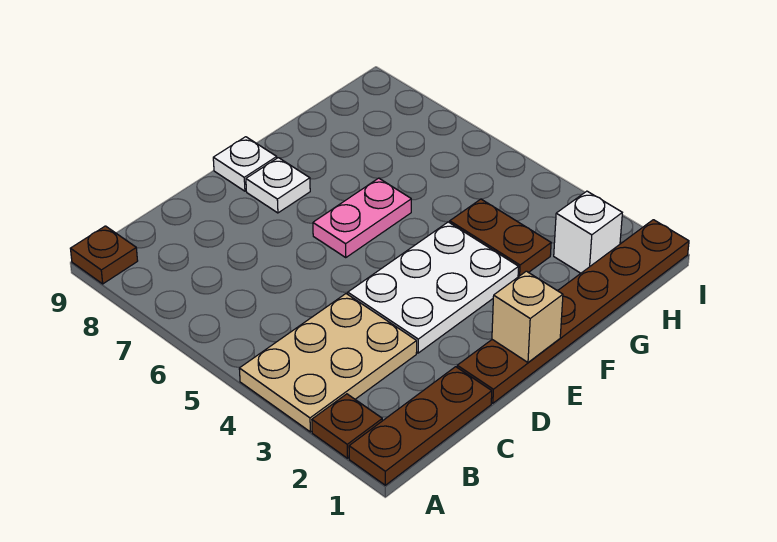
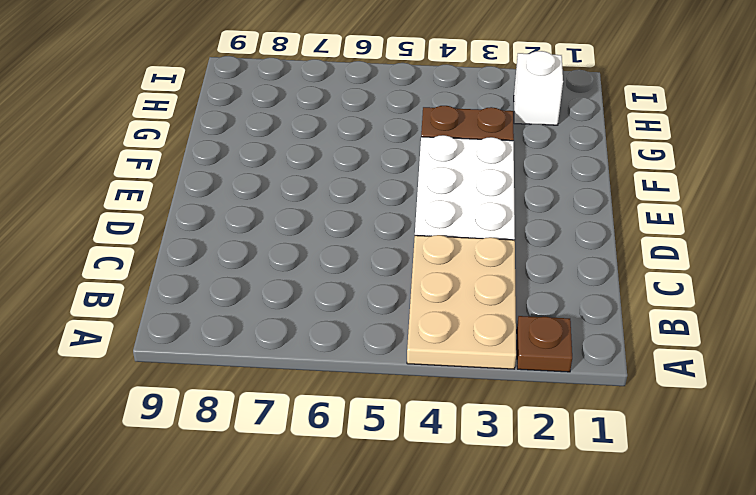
none -> brown plate A1:C1 level 1
none -> brown plate A9 level 1
none -> brown plate D1:I1 level 1

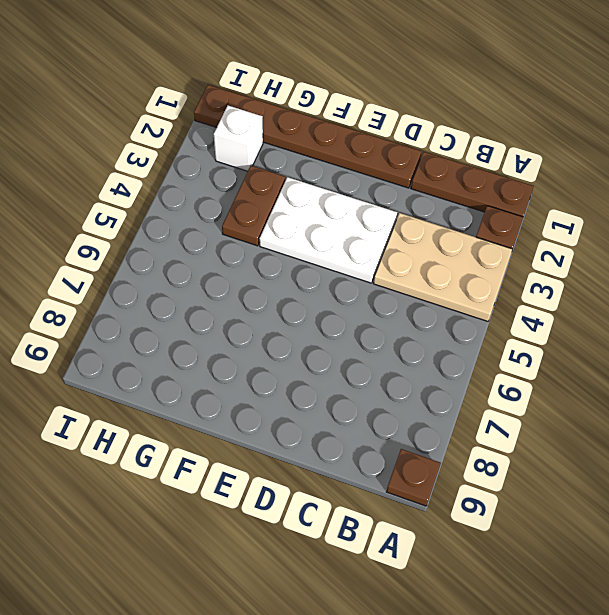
none -> pink plate E6:F6 level 1
none -> white plate E8 level 1
none -> white plate E9 level 1

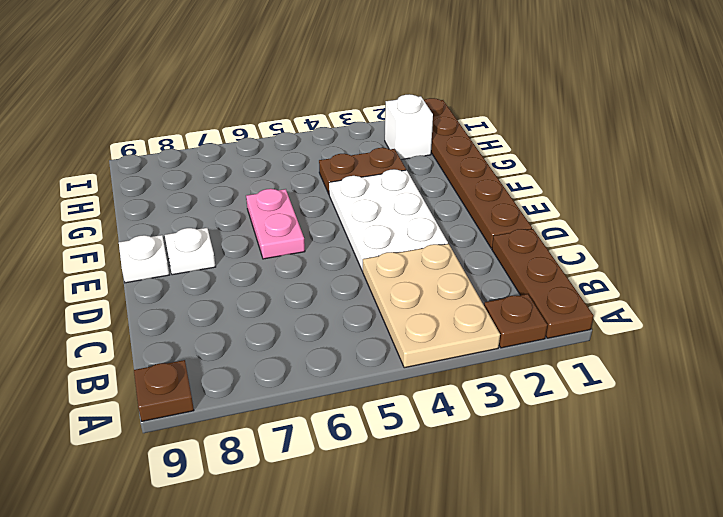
none -> tan brick E1 level 2

